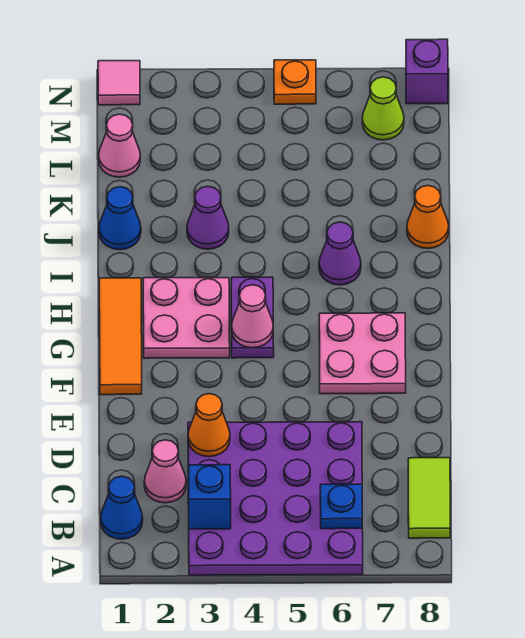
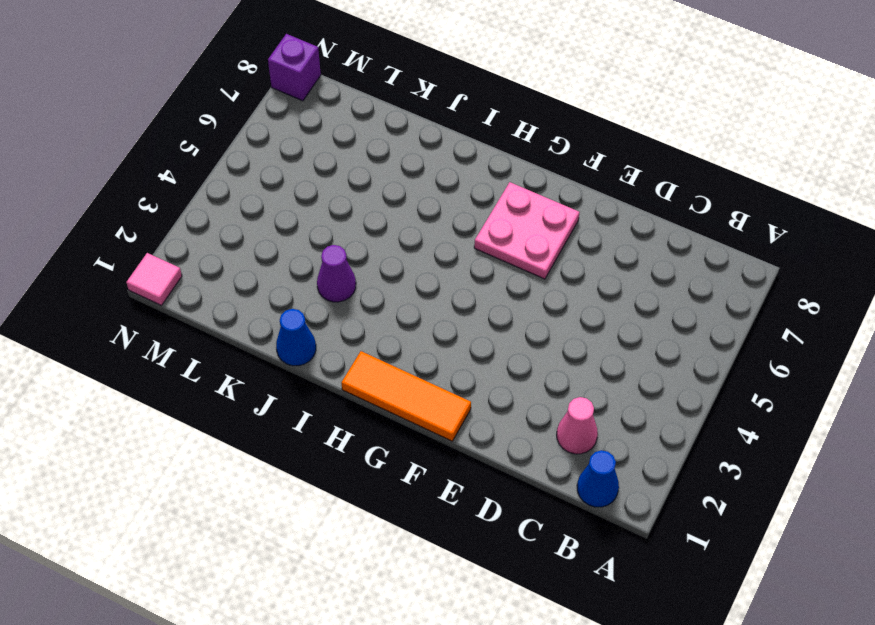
none -> purple plate A3:D6 level 1
none -> lime tile B8:C8 level 1
none -> pink plate G2:H3 level 1

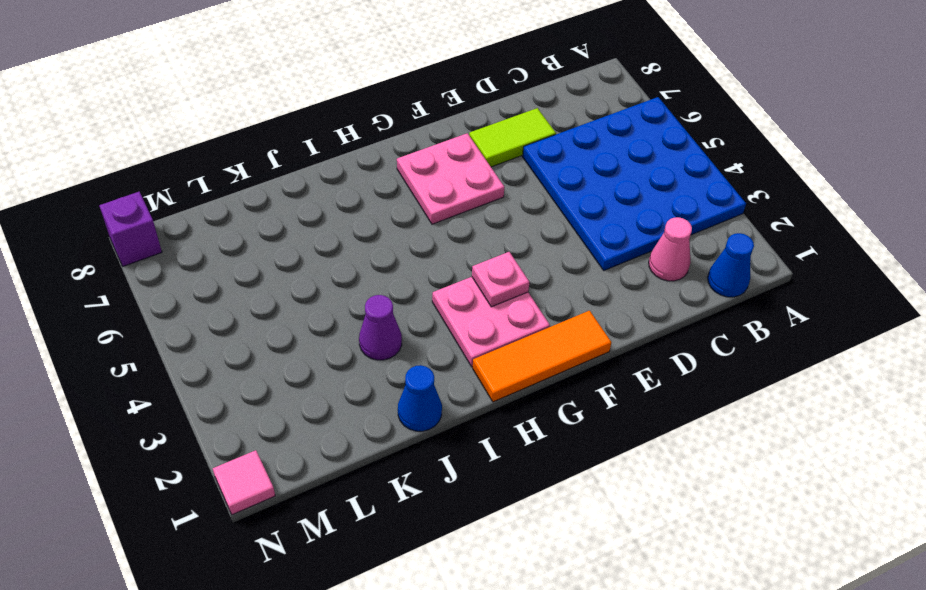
blue plate A3:D6 level 1 -> purple plate A3:D6 level 1
lime tile D7:E7 level 1 -> lime tile B8:C8 level 1
pink plate G3 level 2 -> none
none -> purple plate G4:H4 level 1
none -> purple cone I6 level 1
none -> orange cone J8 level 1

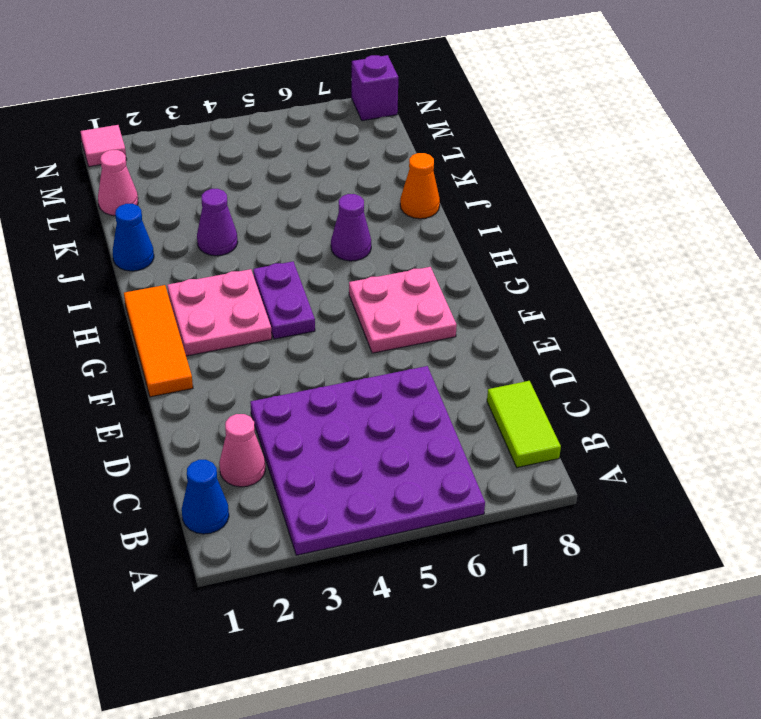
none -> lime cone M7 level 1
none -> orange plate N5 level 1
none -> blue brick B3 level 2

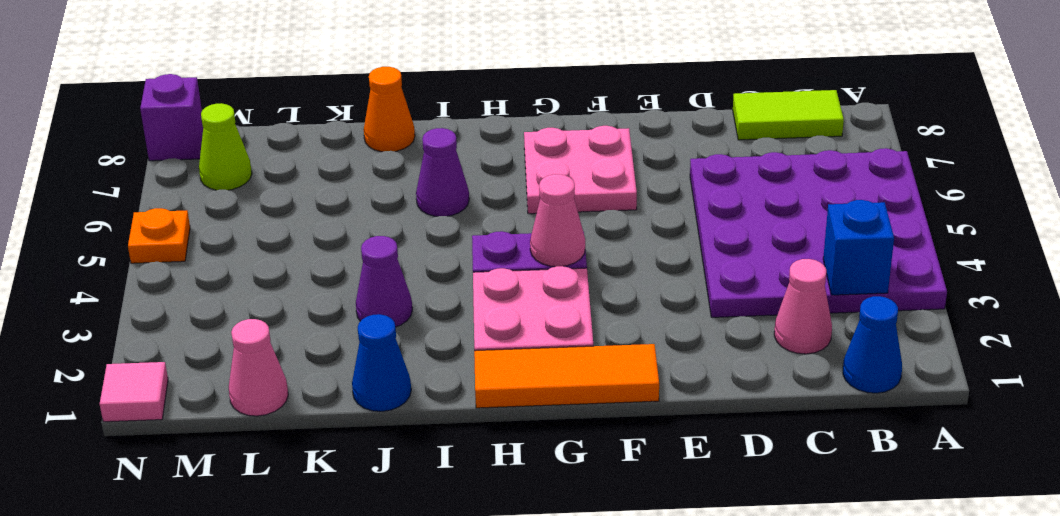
none -> blue plate B6 level 2
none -> orange cone D3 level 2

